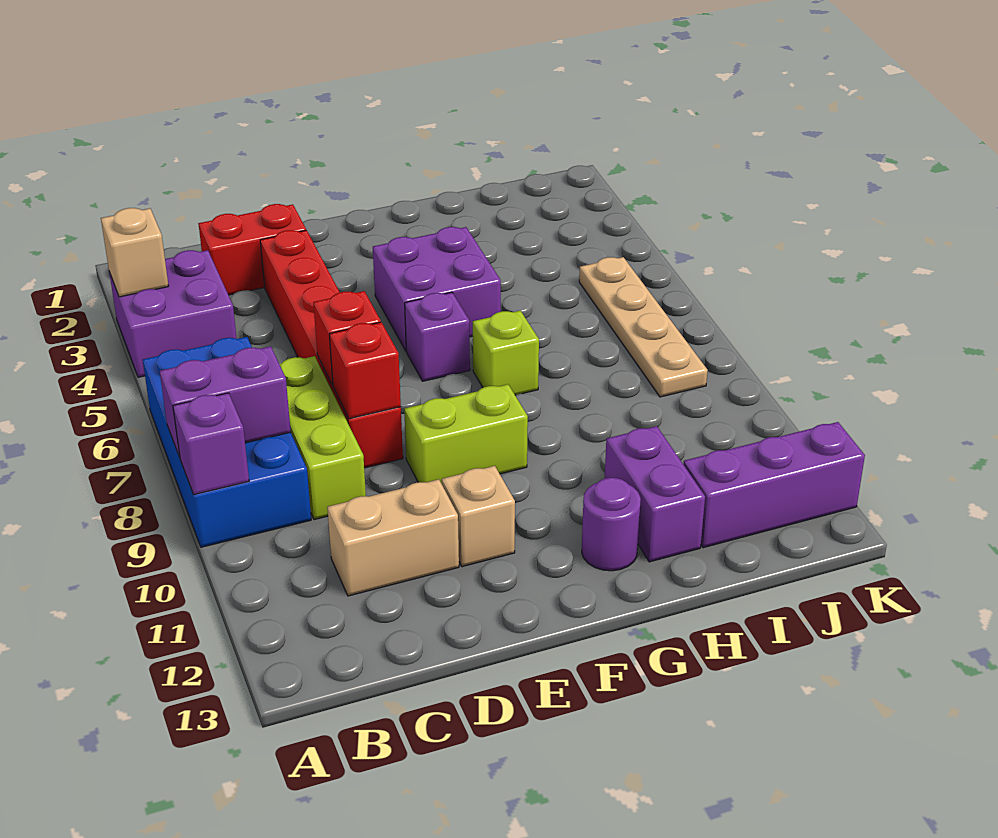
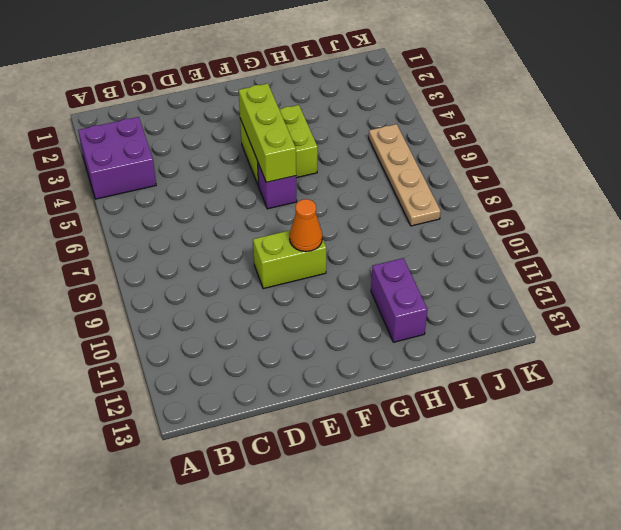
lime brick F4:G5 level 1 -> purple brick F4:G5 level 1
lime brick F4:F6 level 2 -> lime brick C7:C9 level 1
orange cone F9 level 2 -> none
none -> blue brick A6:B9 level 1
none -> red brick C2:D2 level 1
none -> tan brick C11:D11 level 1

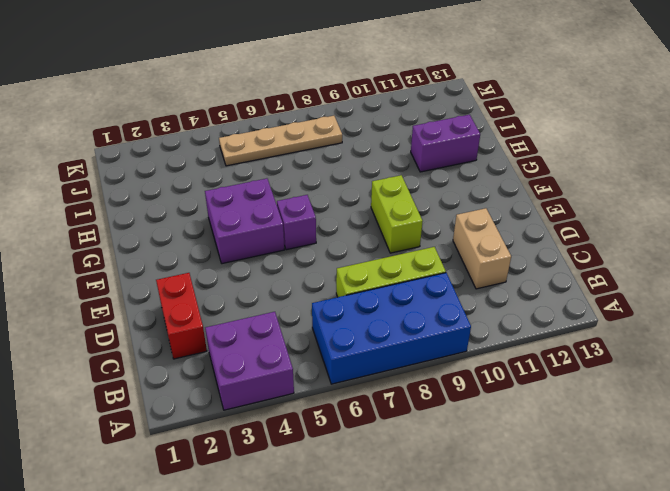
none -> red brick D3:D8 level 1
none -> tan brick E11 level 1
none -> lime brick G7 level 1

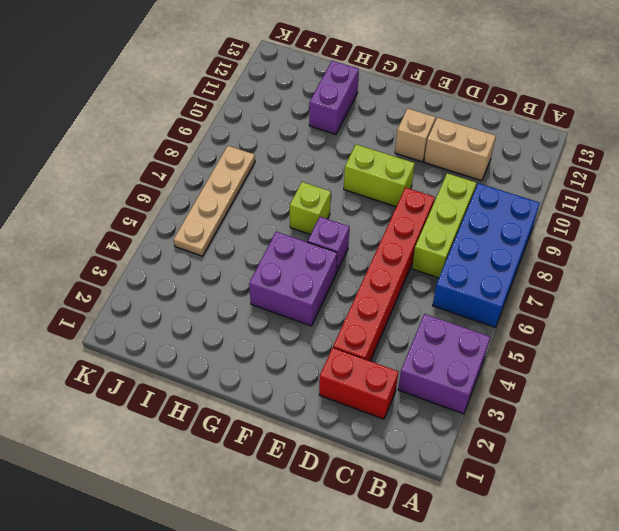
none -> purple round brick G12 level 1
none -> purple brick I12:K12 level 1
none -> tan brick A3 level 2

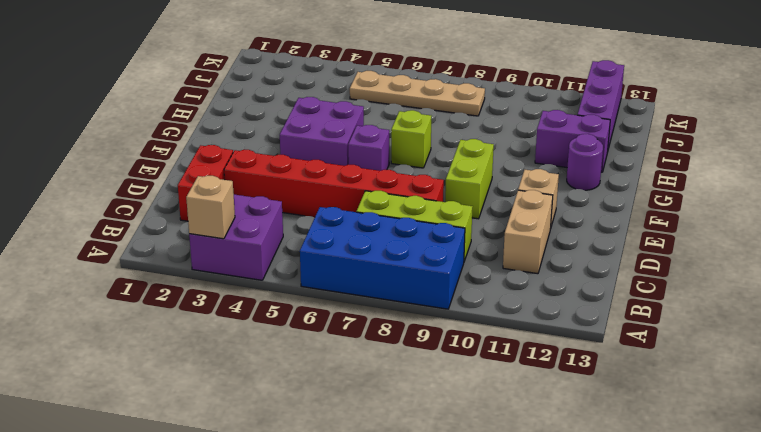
none -> purple brick A8:B8 level 2
none -> purple brick A9 level 2
none -> red brick D7 level 2

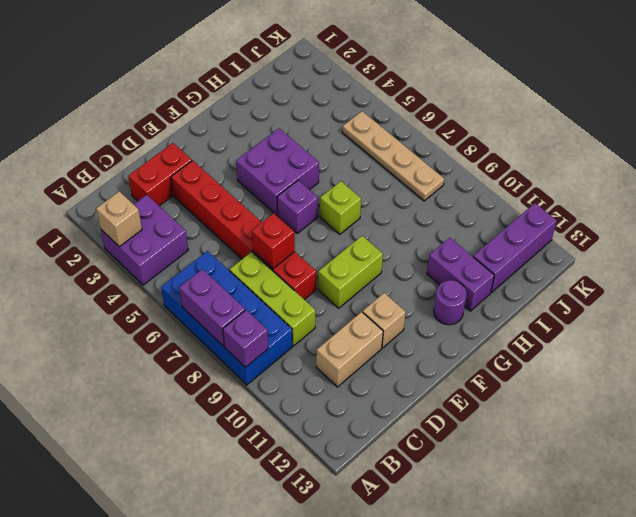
purple brick A7:A8 level 2 -> purple brick A8:B8 level 2
none -> red brick D8 level 2

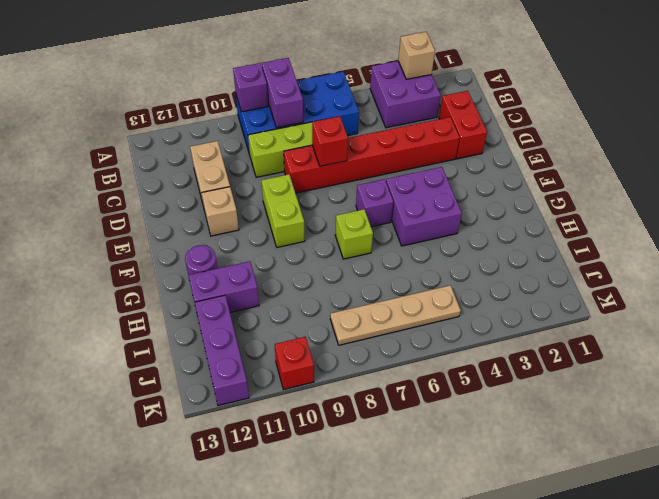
red brick K10 level 1 -> red brick D8 level 2

